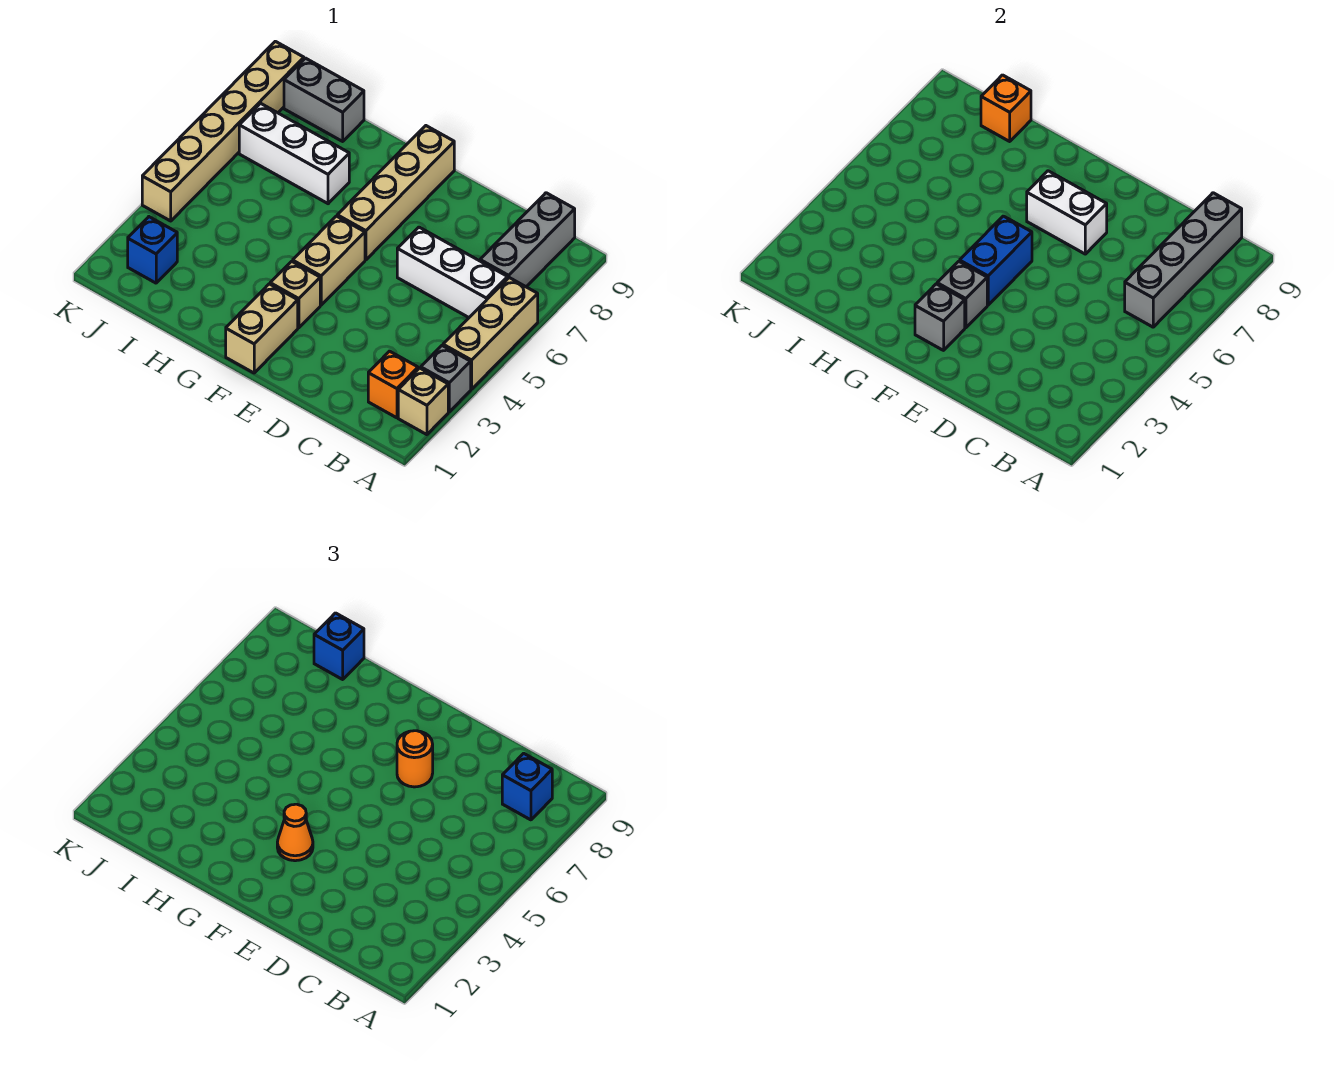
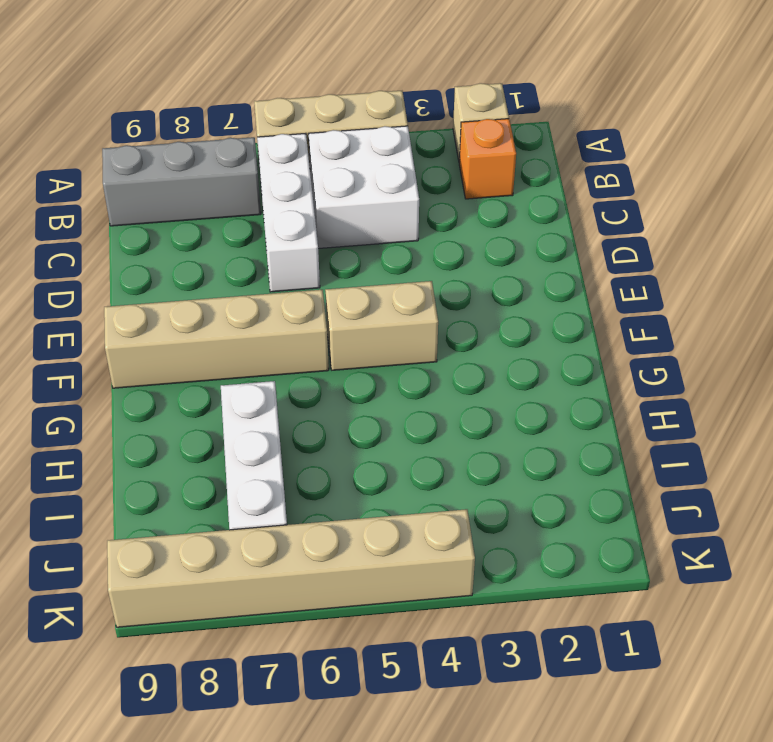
white brick B4:C5 level 1 -> none
none -> grey brick A3 level 1
none -> tan brick F1:F2 level 1
none -> tan brick F3 level 1

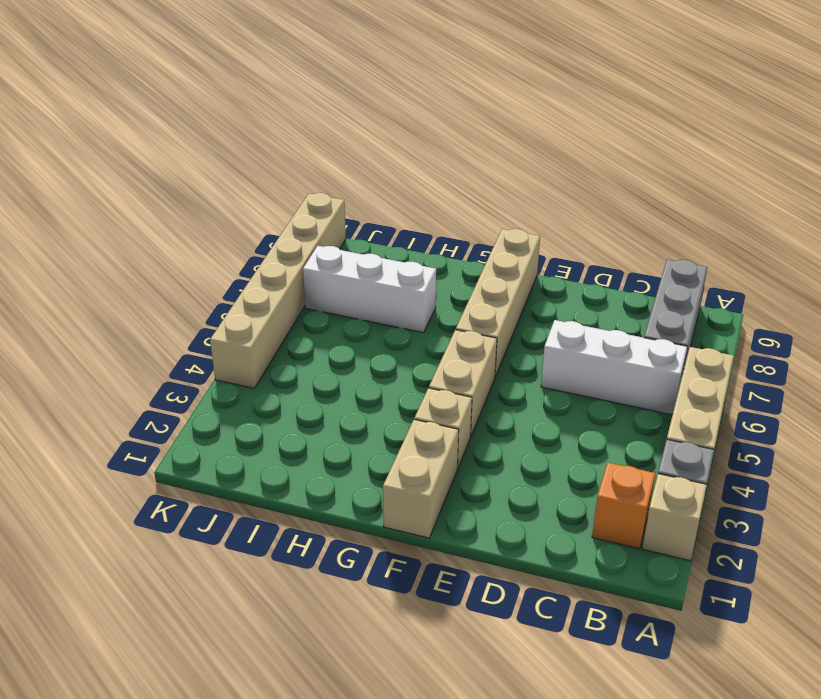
none -> grey brick I9:J9 level 1
none -> blue brick J2 level 1
none -> grey brick B6:B9 level 2

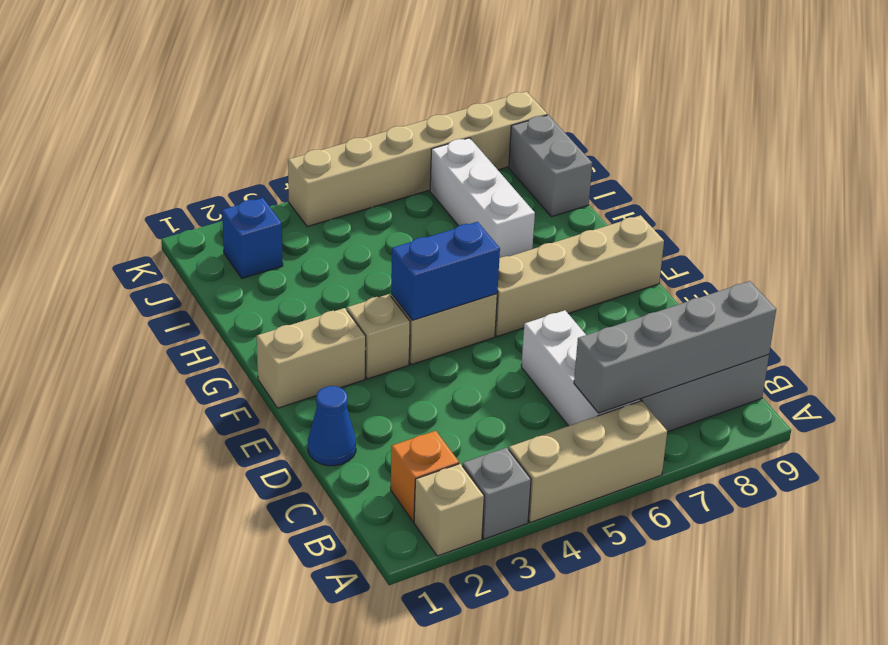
blue cone D1 level 1 -> none
none -> white brick E7:F7 level 2
none -> grey brick F2 level 2
none -> grey brick F3 level 2

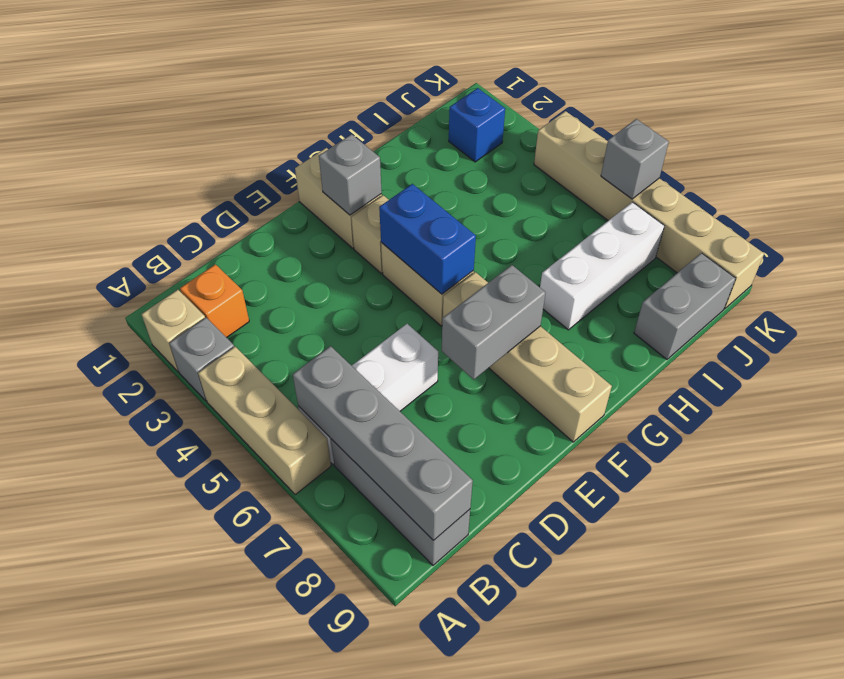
grey brick E7:F7 level 2 -> white brick E7:F7 level 2
grey brick K6 level 2 -> grey brick F3 level 2
none -> orange brick I9 level 2
none -> blue brick B8 level 3
none -> orange round brick E7 level 3

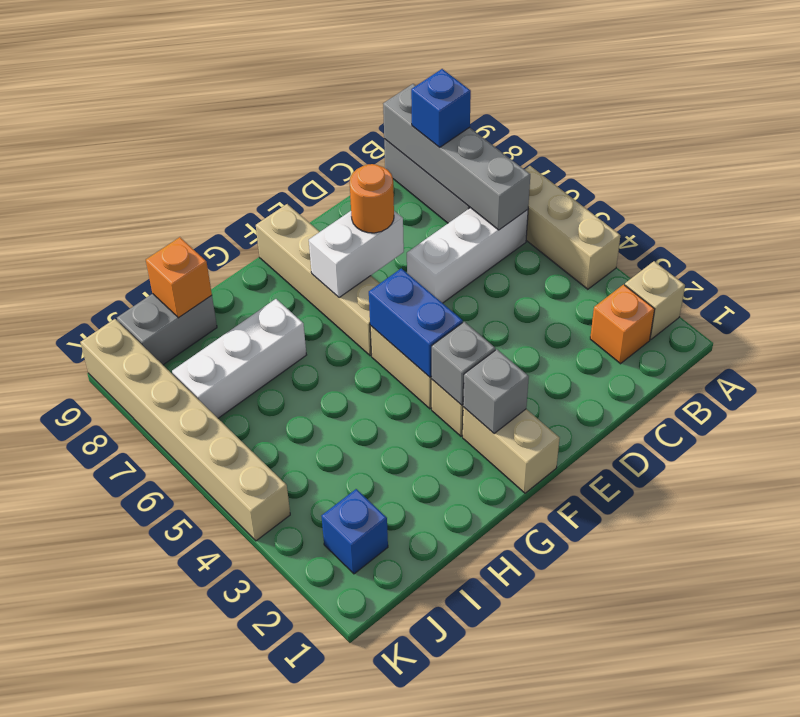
none -> grey brick A3 level 1
none -> orange cone F3 level 3
none -> blue brick I9 level 3

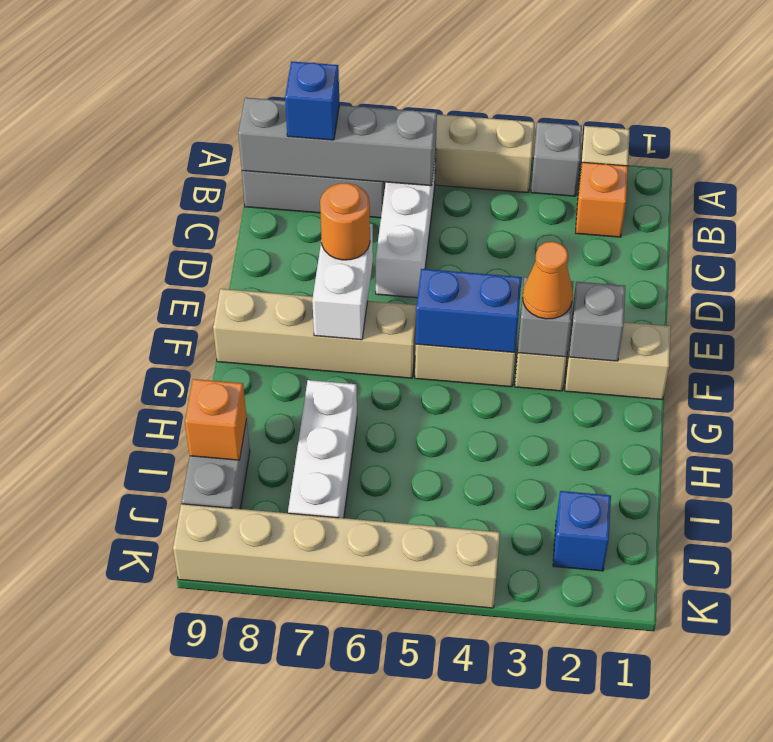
none -> blue brick I9 level 3

